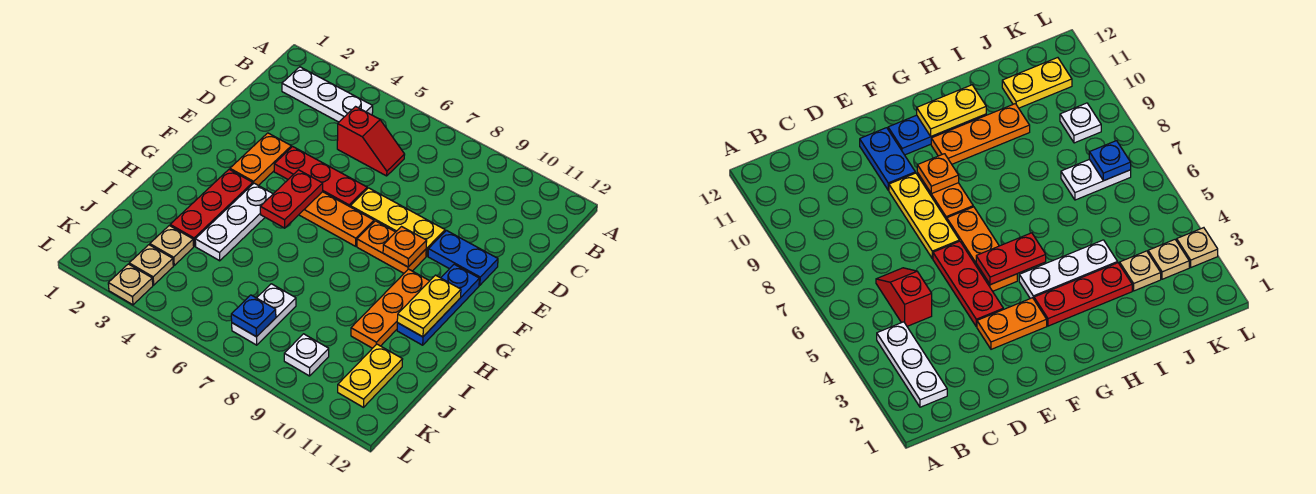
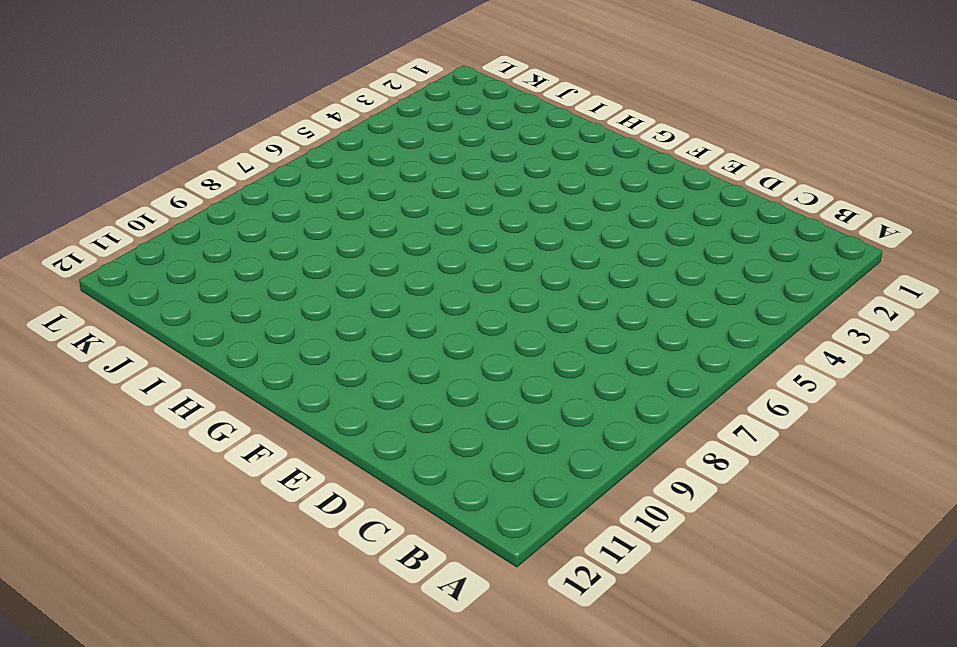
none -> white plate B2:B4 level 1
none -> red slope C5:C6 level 1 top 5
none -> orange plate E3:F3 level 1

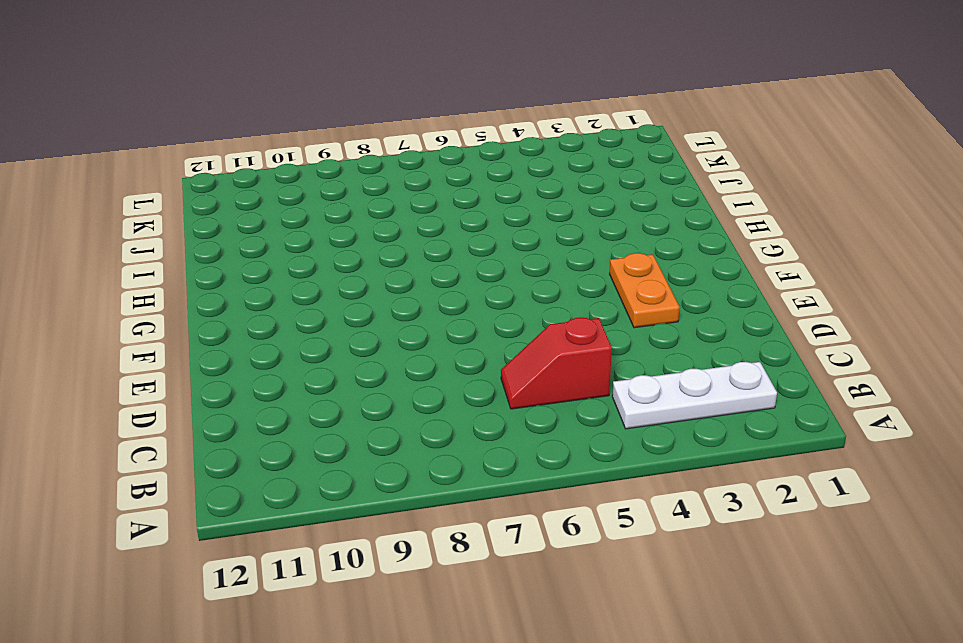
none -> red plate E4:E6 level 1
none -> yellow plate E7:E9 level 1
none -> blue plate E10:E11 level 1

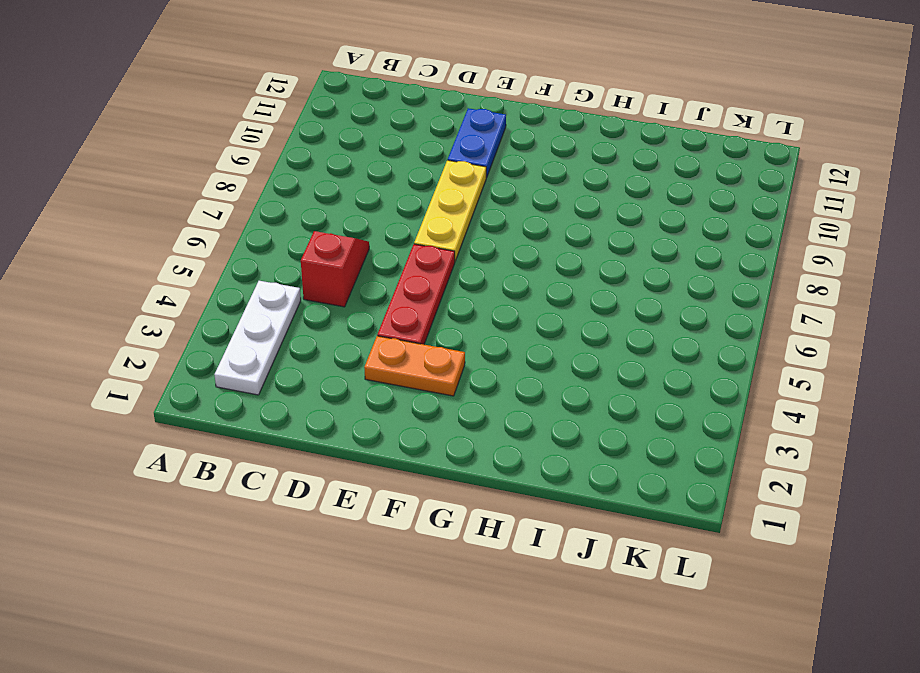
none -> orange plate F5:F7 level 1
none -> orange plate F8:F9 level 1
none -> blue plate F11:H11 level 1

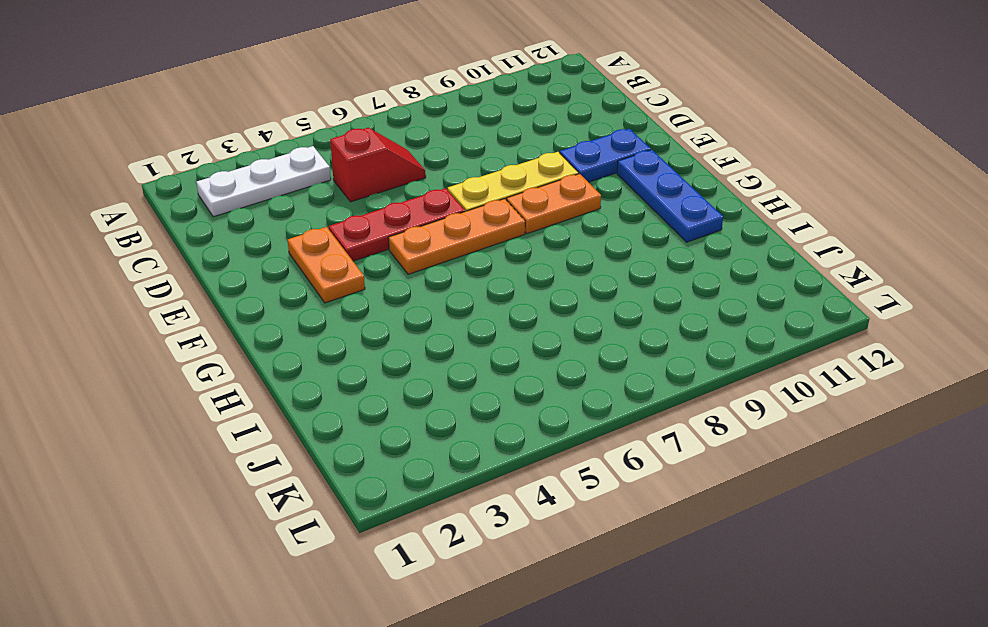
none -> red plate G3:I3 level 1
none -> white plate G4:I4 level 1
none -> orange plate G10:I10 level 1

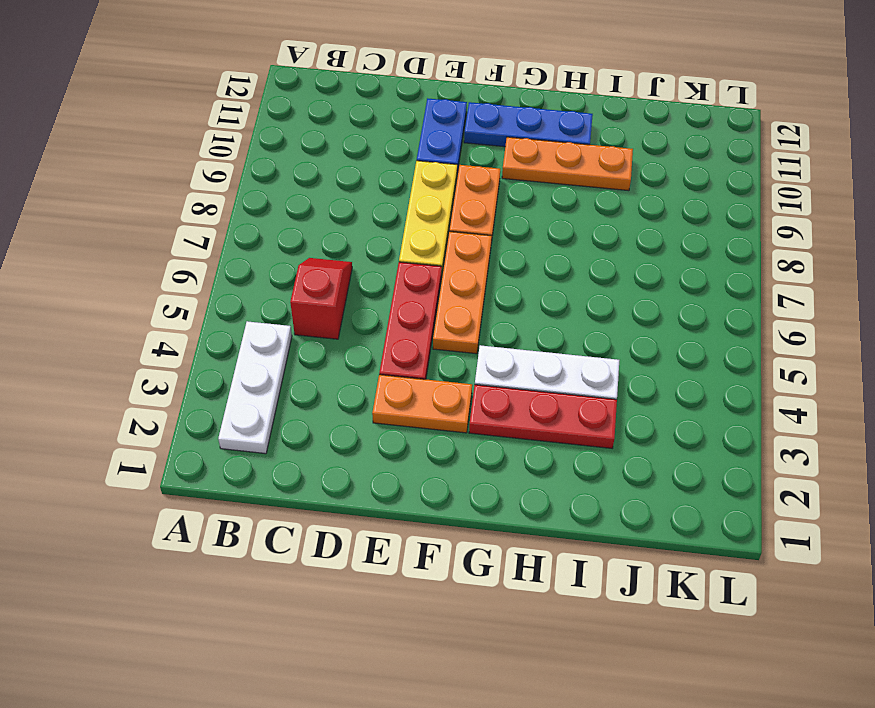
none -> tan plate J3 level 1
none -> white plate J7:K7 level 1
none -> yellow plate J11:K11 level 1

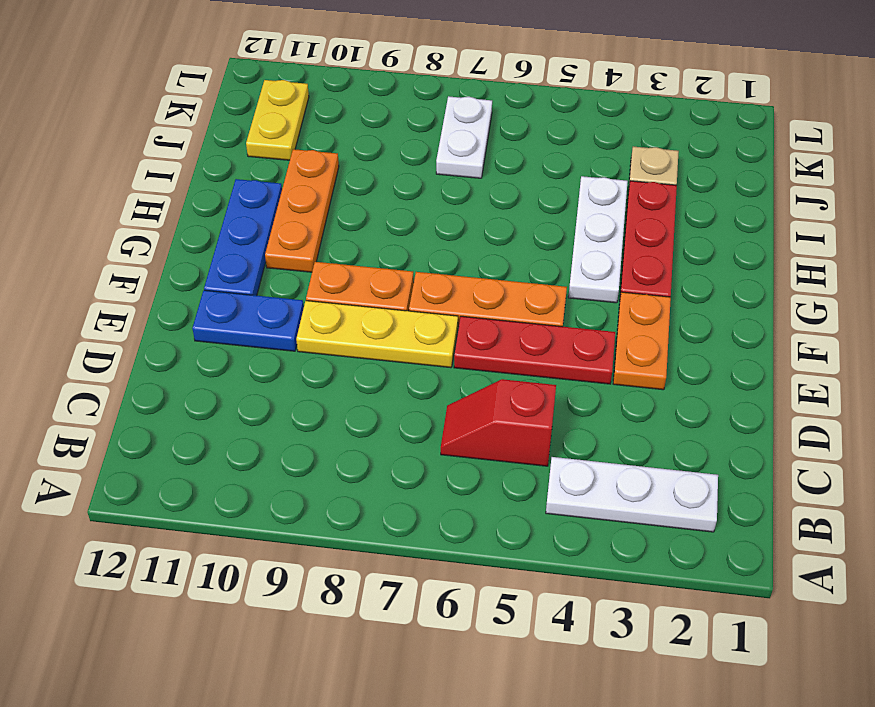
none -> tan plate K3 level 1
none -> white plate K9 level 1
none -> tan plate L3 level 1

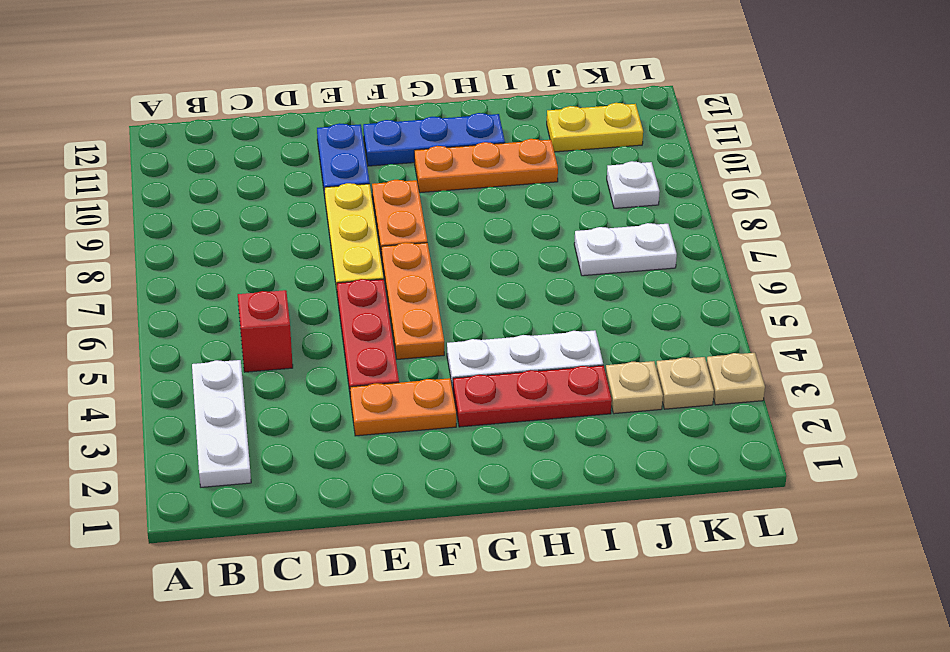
none -> red plate F5:G5 level 2
none -> orange plate F9 level 2
none -> yellow plate G11:H11 level 2

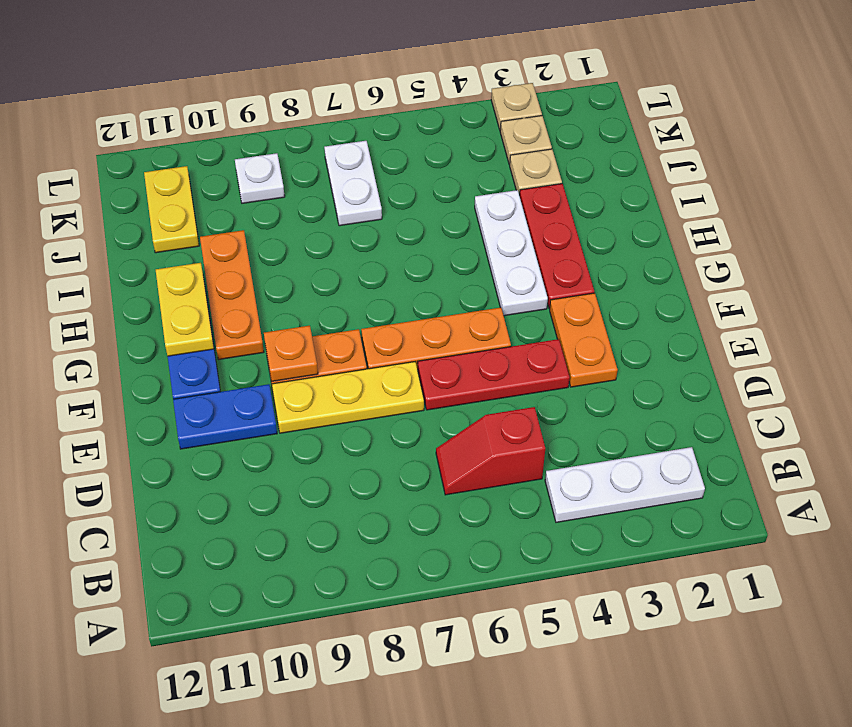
none -> red plate F5:G5 level 2
none -> blue plate K7 level 2

